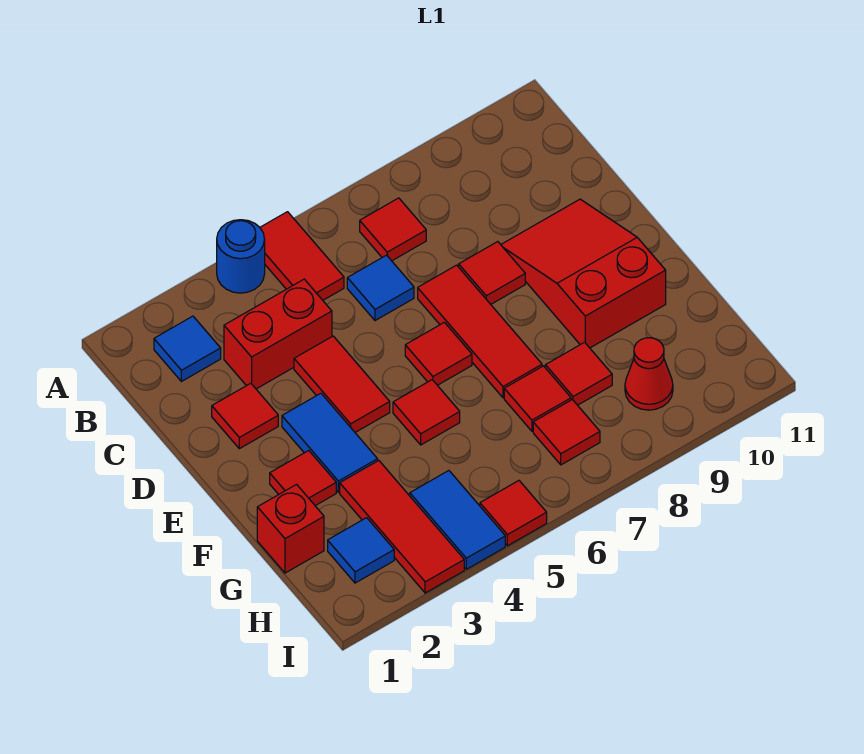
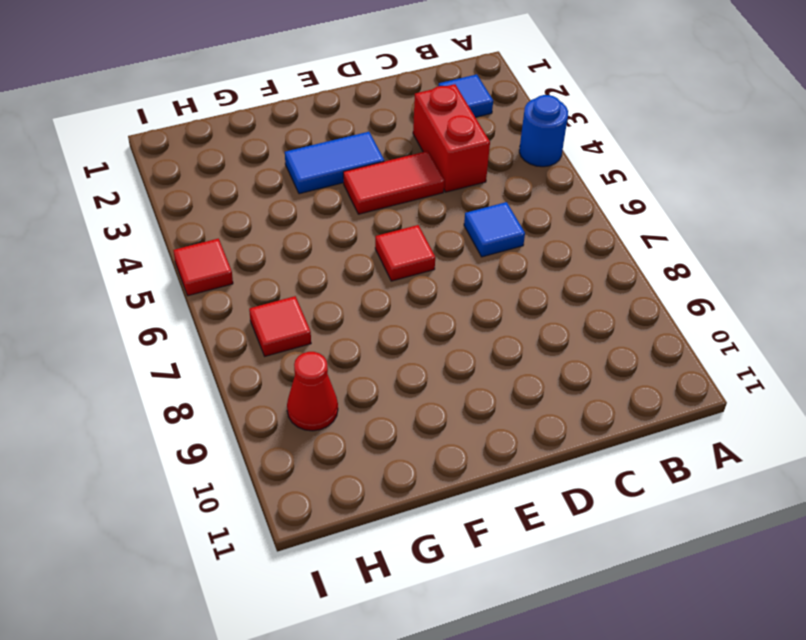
none -> red tile A5:B5 level 1
none -> red tile B7 level 1
none -> red tile D2 level 1

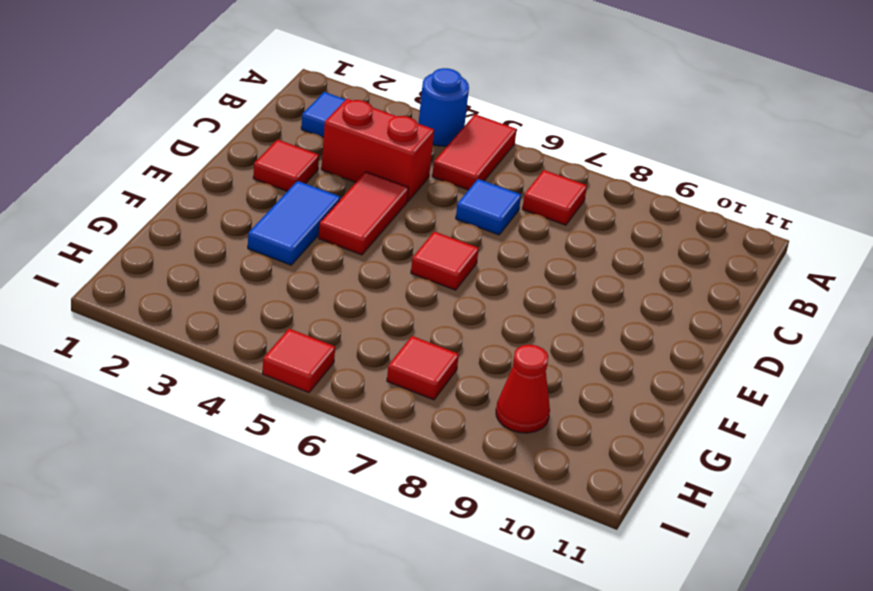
none -> red tile D7:F7 level 1
none -> red tile D8 level 1
none -> red slope D9:F10 level 1 top F

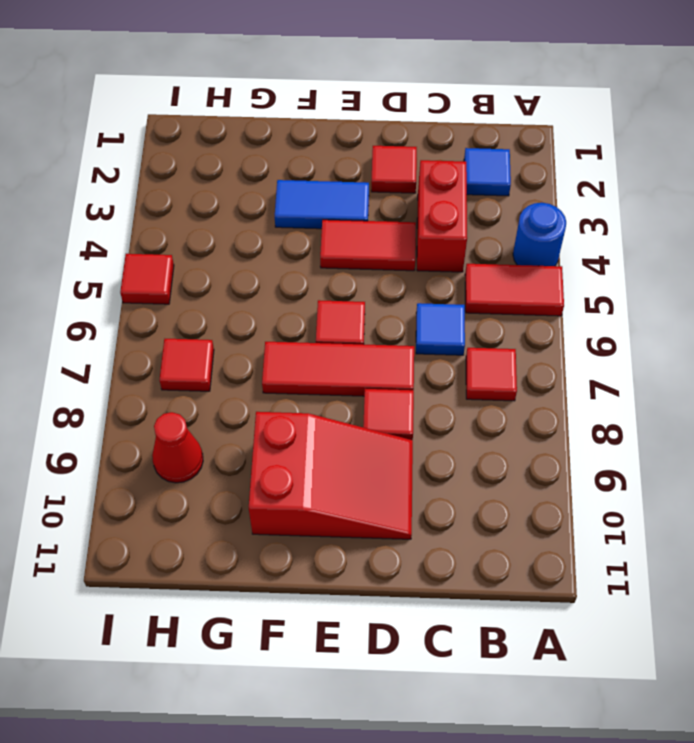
none -> red tile F2 level 1
none -> red tile F5 level 1
none -> red brick G1 level 1

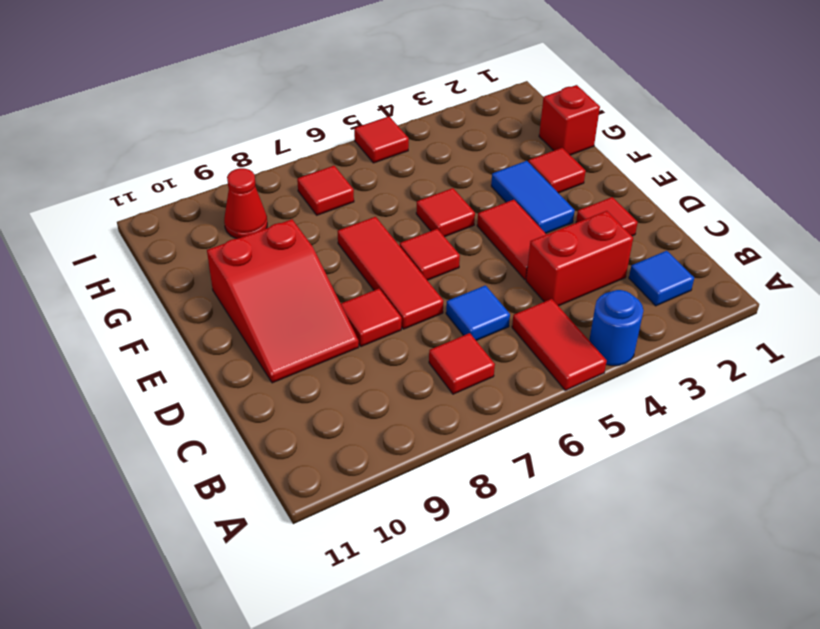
none -> red tile G3:I3 level 1
none -> red tile G7 level 1
none -> red tile G8 level 1

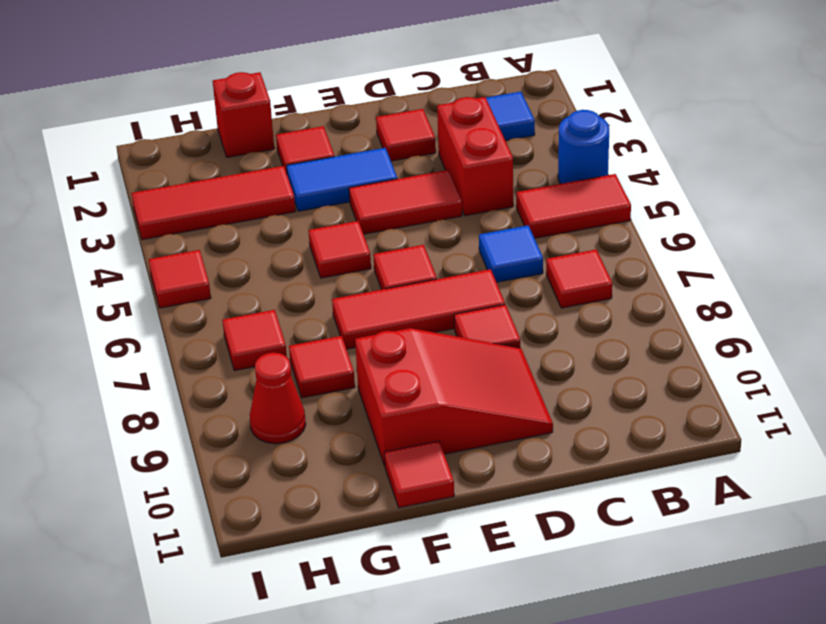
red tile F11 level 1 -> red tile G7 level 1
none -> blue tile H2 level 1
none -> blue tile H4:I4 level 1

